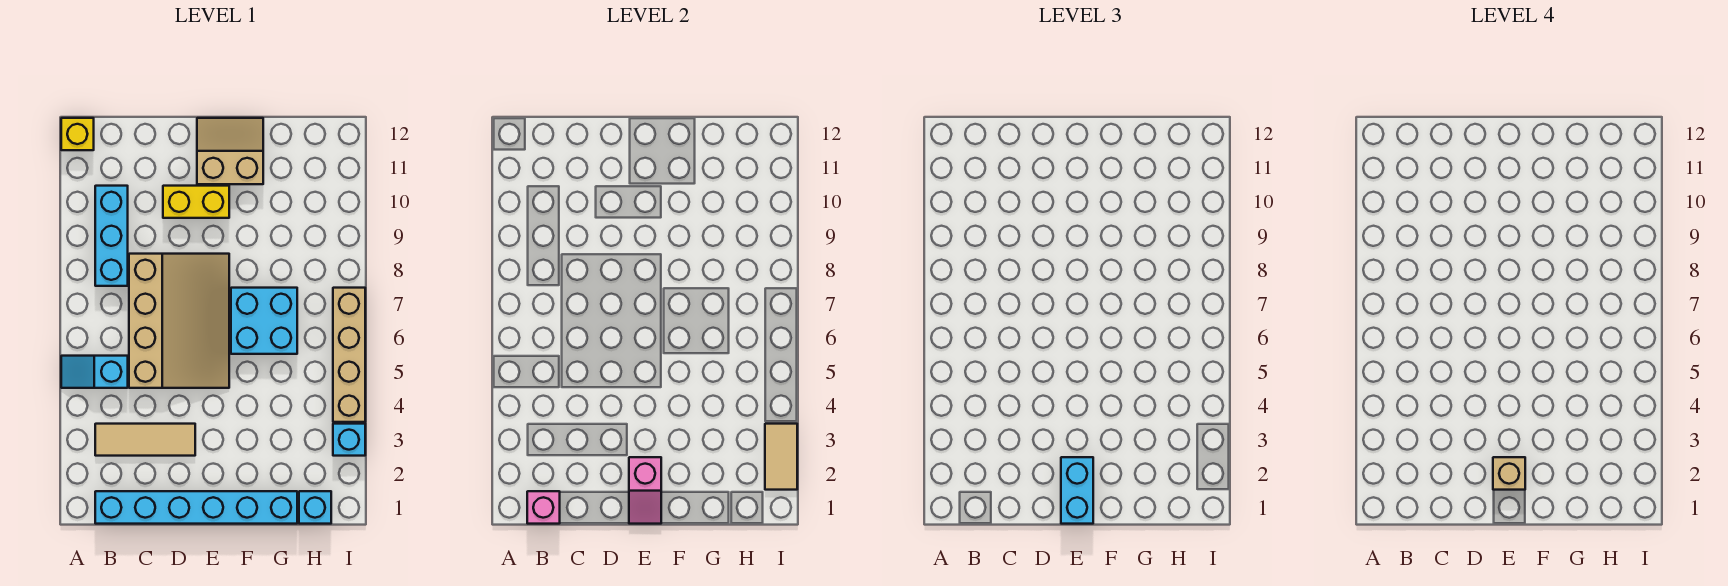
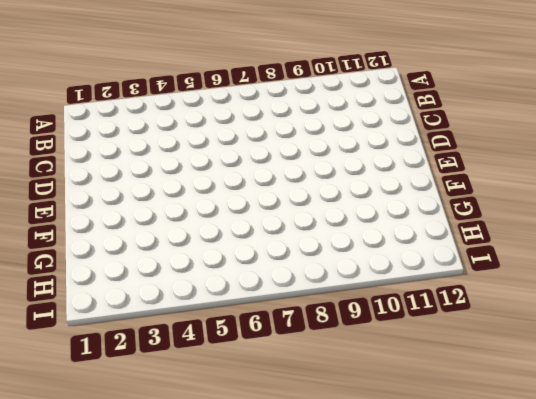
none -> cyan slope A5:B5 level 1 top B
none -> yellow brick A12 level 1
none -> cyan brick B1:G1 level 1

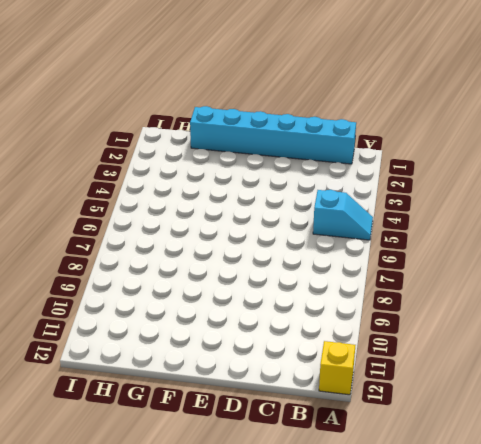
none -> tan tile B3:D3 level 1
none -> cyan brick B8:B10 level 1
none -> tan slope C5:E8 level 1 top C

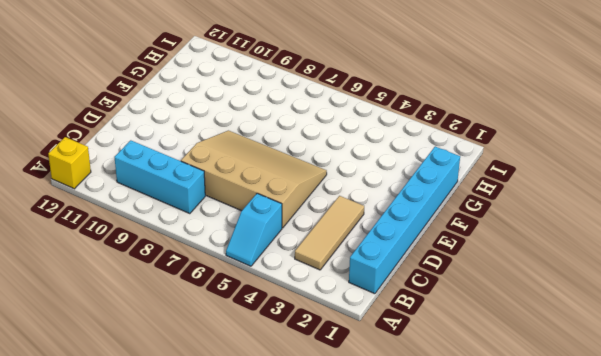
none -> yellow brick D10:E10 level 1
none -> tan slope E11:F12 level 1 top 11
none -> cyan brick F6:G7 level 1

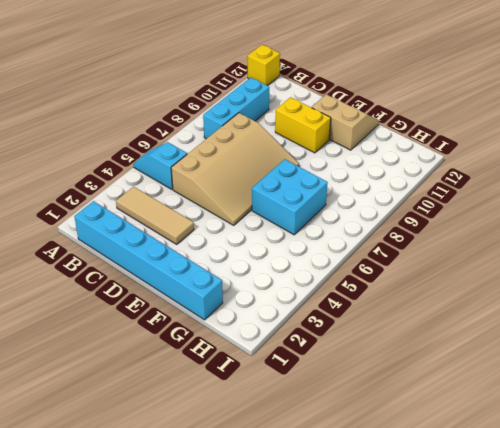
none -> cyan brick H1 level 1
none -> cyan brick I3 level 1
none -> tan brick I4:I7 level 1

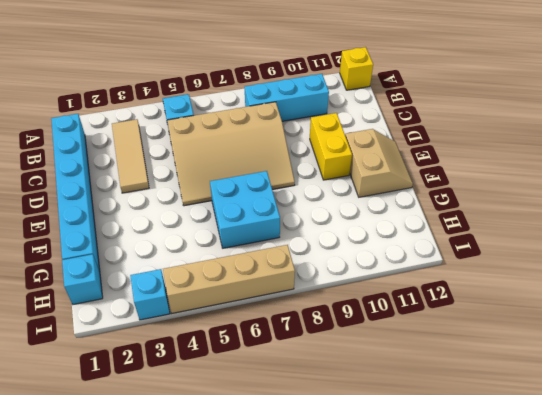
none -> pink brick B1 level 2
none -> pink slope E1:E2 level 2 top 2
none -> tan tile I2:I3 level 2

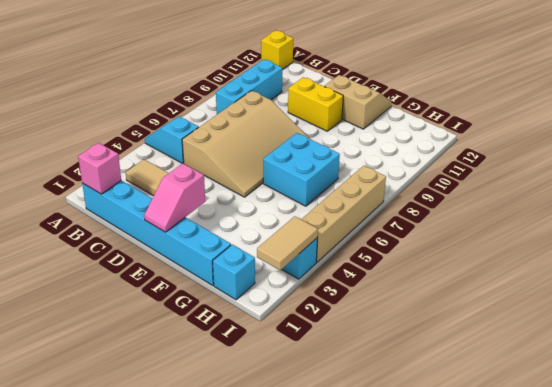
none -> cyan brick E1:E2 level 3
none -> tan brick E2 level 4

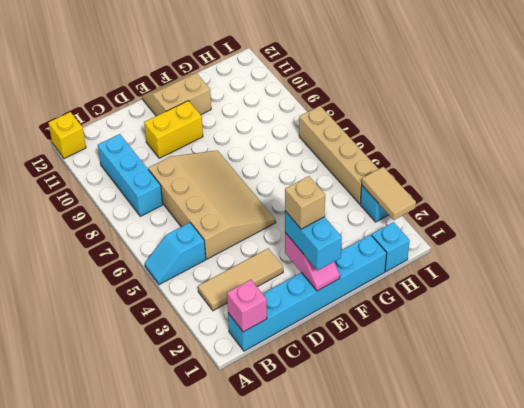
none -> cyan brick F6:G7 level 1

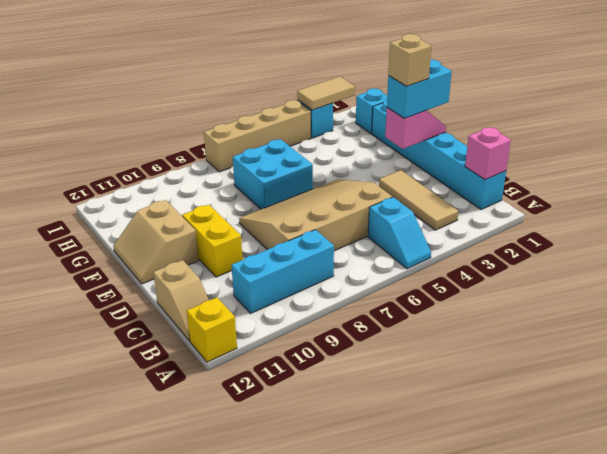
tan slope B12:C12 level 1 top C -> none

